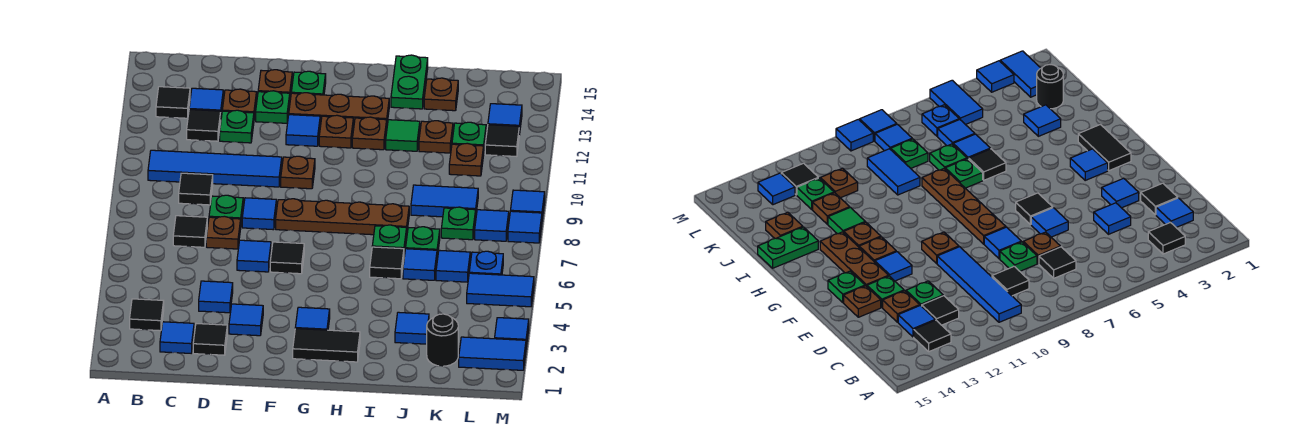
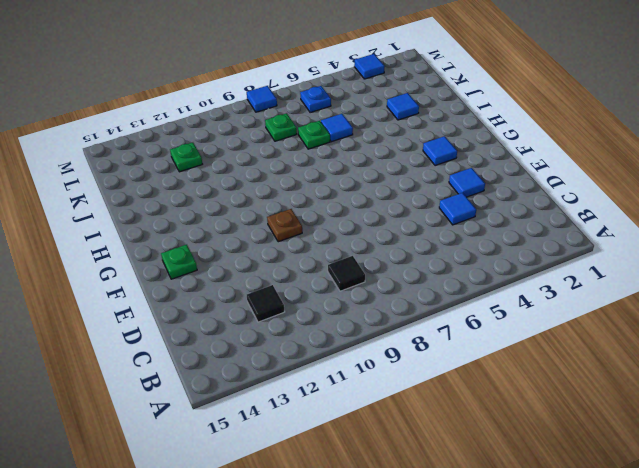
none -> black tile B3 level 1
none -> blue tile B10:E10 level 1
none -> black tile B13 level 1
none -> blue tile C2 level 1

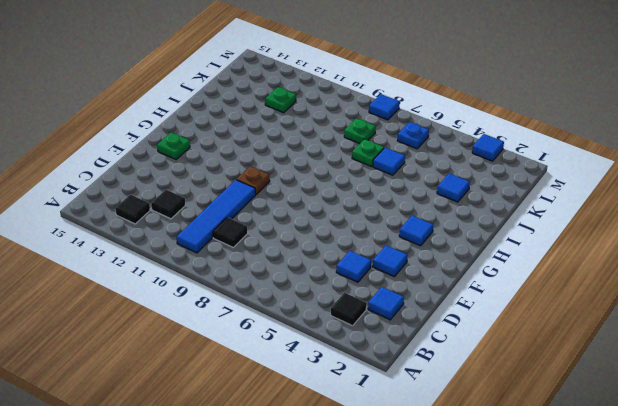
none -> black tile C7 level 1
none -> blue tile C13 level 1
none -> black tile D2 level 1
none -> brown plate D7 level 1

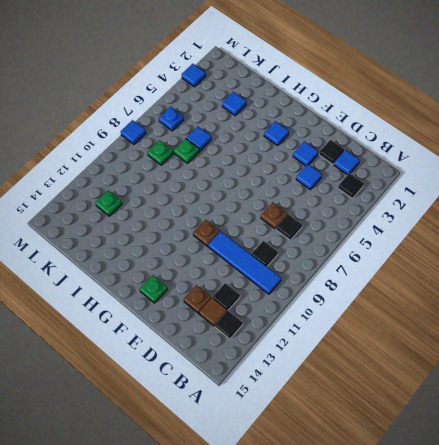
brown tile C13 level 1 -> blue tile C13 level 1
none -> green plate D8 level 1
none -> green plate D12 level 1
none -> blue tile E6 level 1
none -> blue tile E8 level 1

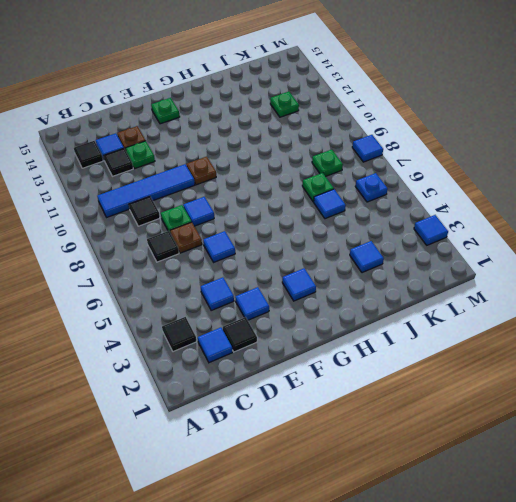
none -> green plate E13 level 1
none -> brown plate E14 level 1
none -> black tile F6 level 1
none -> brown plate F8:I8 level 1

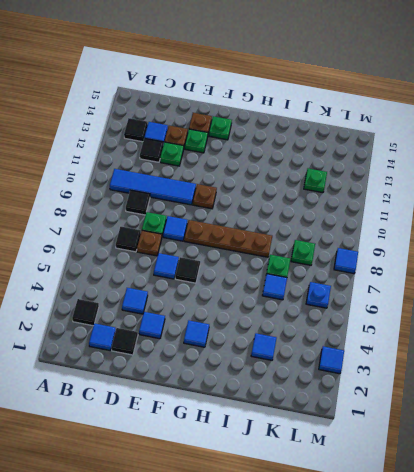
none -> blue tile F12 level 1
none -> brown plate F13:H13 level 1
none -> black tile G2:H2 level 1
none -> brown plate G12 level 1

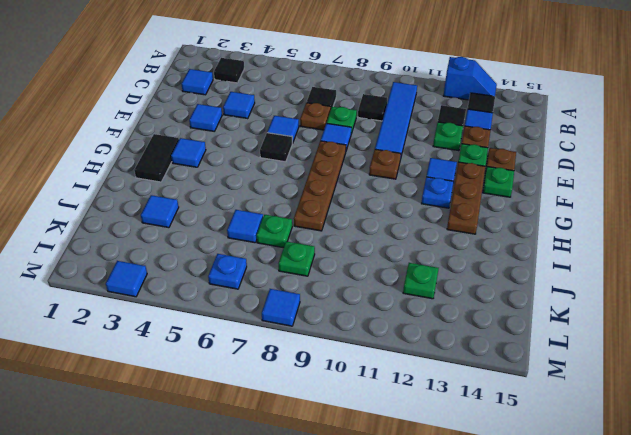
blue slope A12:A13 level 1 top 12 -> none
blue plate G12 level 1 -> brown plate G12 level 1
none -> black tile D2 level 1
none -> brown plate H12 level 1
none -> black tile I6 level 1
none -> green plate I7 level 1

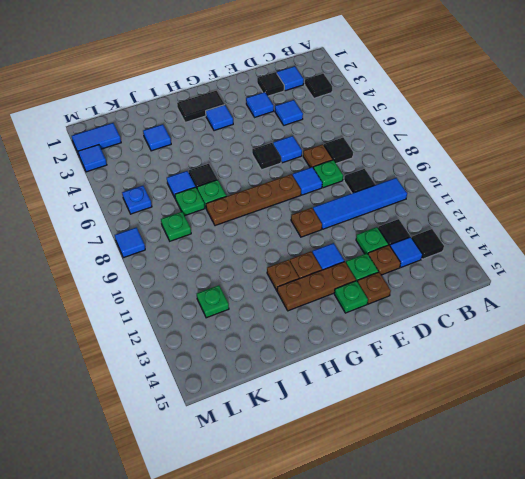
none -> green tile I12 level 1
none -> green plate I14:I15 level 1
none -> blue tile J9:K9 level 1
none -> brown plate J12 level 1

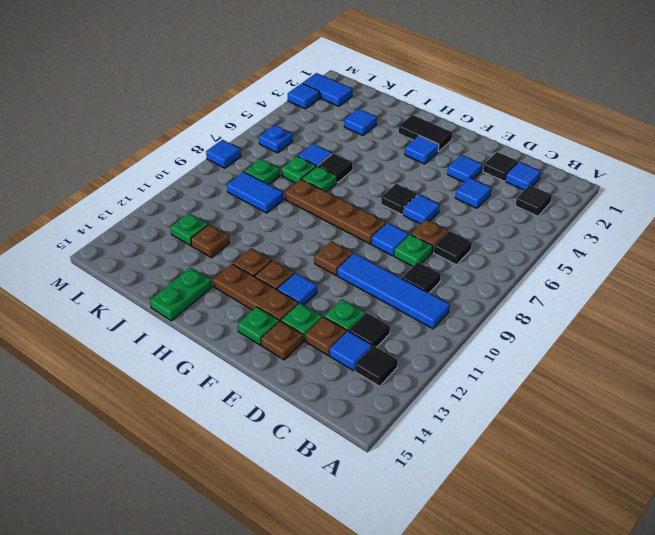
none -> green tile I12 level 1
none -> brown plate J14 level 1
none -> black round brick K2 level 1
none -> blue tile K6 level 1

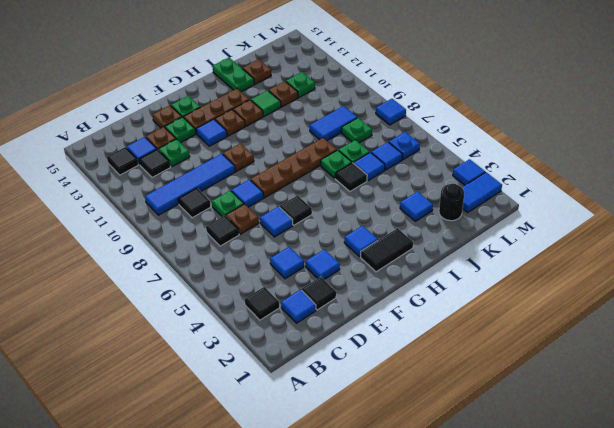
none -> brown plate K11 level 1
none -> blue tile L5:M5 level 1
none -> blue tile L8 level 1
none -> black tile L12 level 1

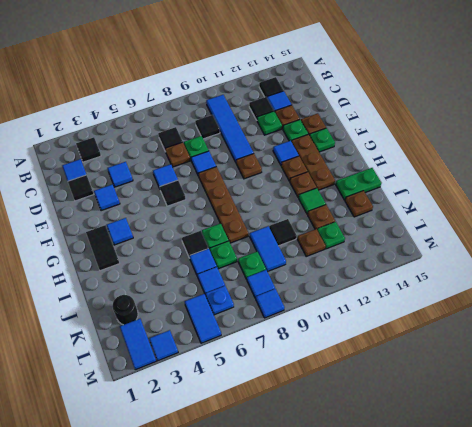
black tile J10 level 1 -> black tile L12 level 1
none -> blue tile J3 level 1
none -> blue tile L13 level 1
none -> blue tile M9 level 1

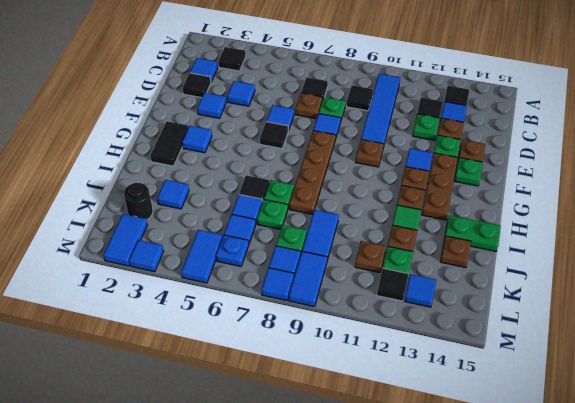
blue tile L9:M9 level 1 -> blue tile M9 level 1

